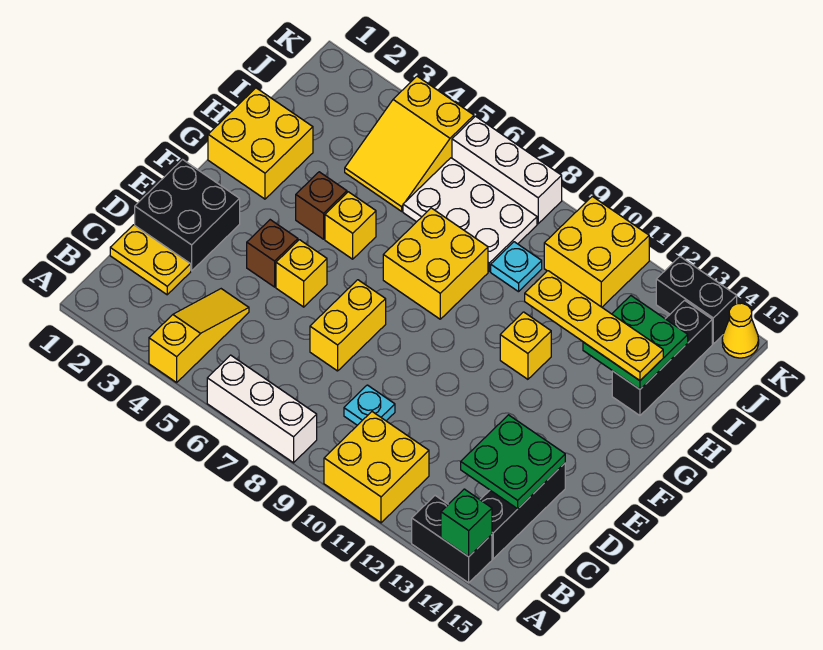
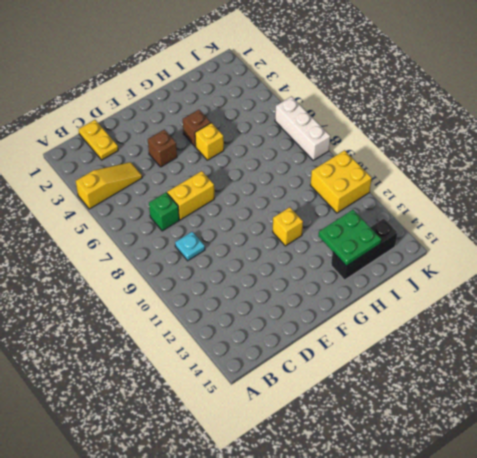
green brick C7 level 1 -> green brick A14 level 2
none -> white brick A6:A8 level 1
none -> yellow brick A10:B11 level 1
none -> black brick A13:A14 level 1

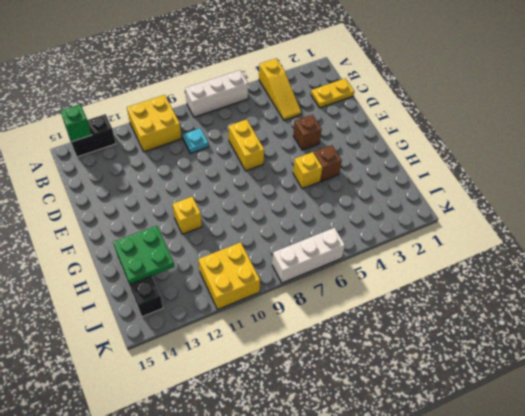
none -> black brick B14:D14 level 1
none -> black brick D1:E2 level 1
none -> yellow brick E5 level 1

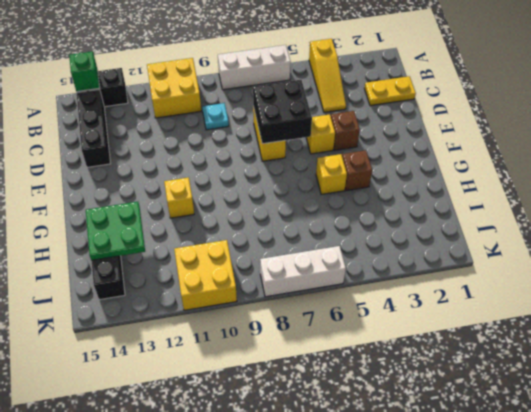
black brick D6:E7 level 2 -> black brick D1:E2 level 1
none -> yellow brick G1:H2 level 1
none -> yellow brick G7:H8 level 1
none -> yellow slope I4:K5 level 1 top K

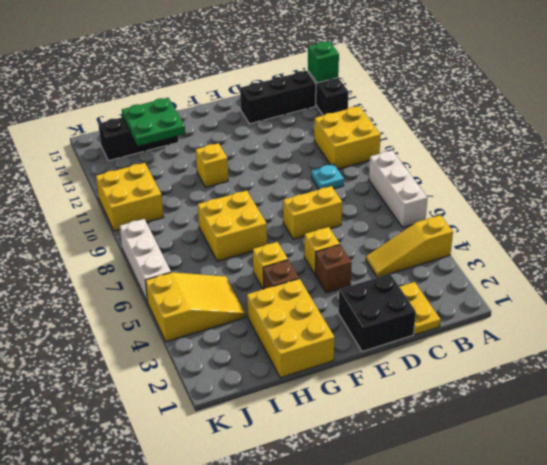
yellow brick G1:H3 level 1 -> yellow brick G1:H2 level 1
none -> white plate I6:J8 level 1
none -> cyan plate I9 level 1
none -> black brick K13:K14 level 1

